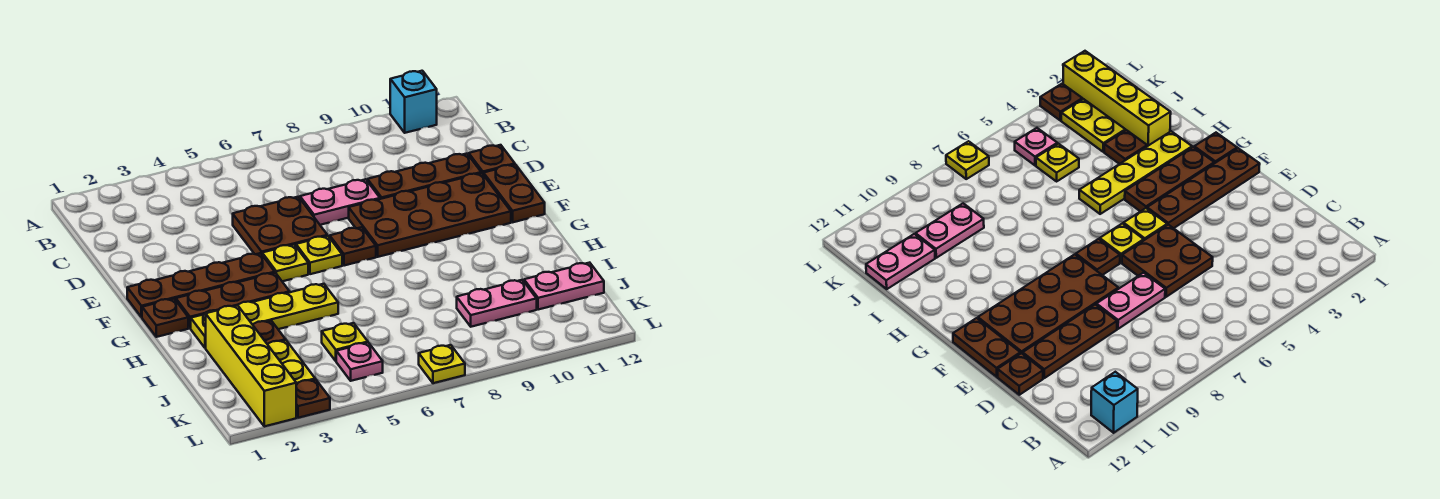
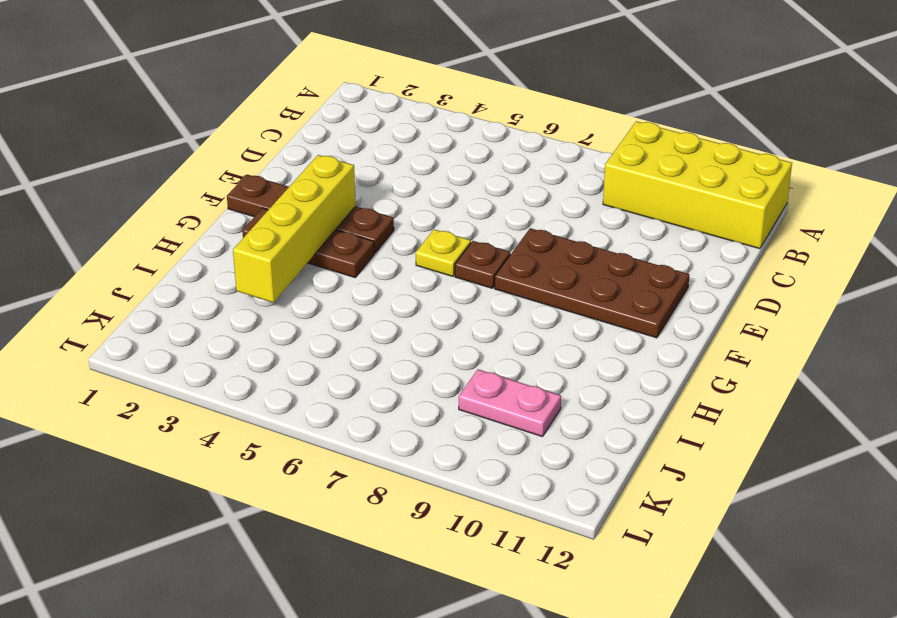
yellow brick A9:B12 level 1 -> cyan brick A11 level 1
yellow brick F3:I3 level 2 -> yellow brick I2:L2 level 1
none -> brown plate D5:E6 level 1
none -> pink plate D7:D8 level 1
none -> brown plate D9:D11 level 1

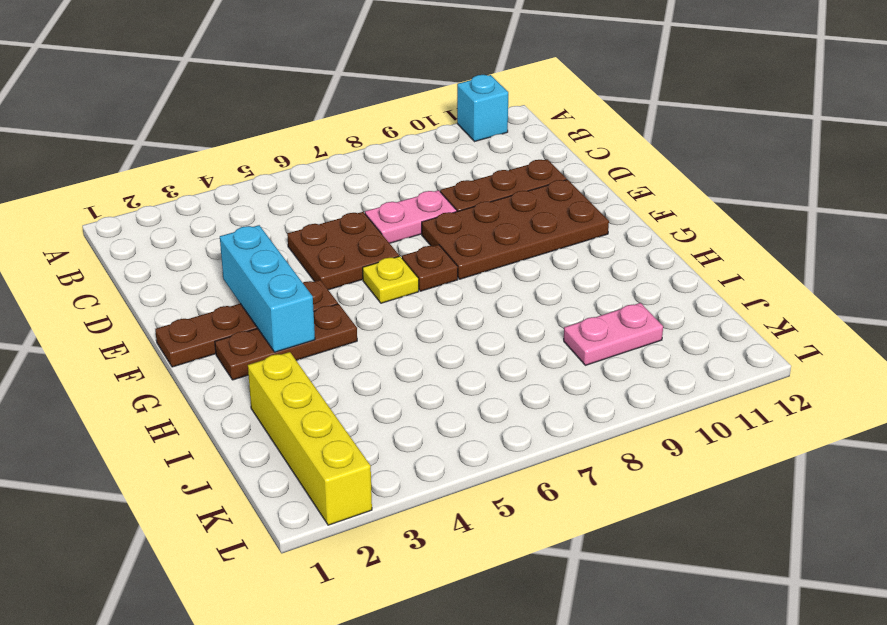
cyan brick E3:G3 level 2 -> none
none -> brown plate D12 level 1
none -> brown plate E12:F12 level 1
none -> yellow plate F5 level 1

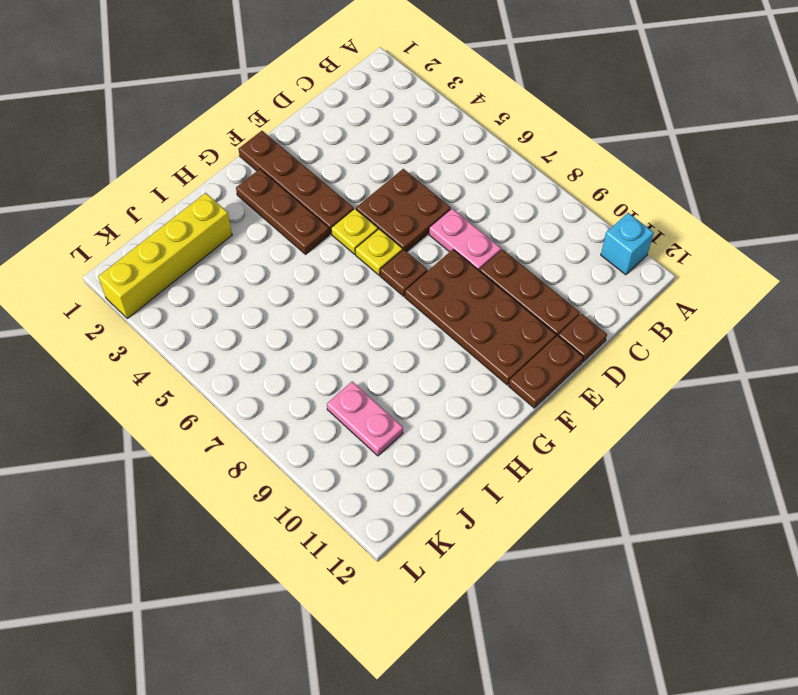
none -> brown plate G1 level 1
none -> yellow plate H2:H5 level 1
none -> brown plate I3 level 1

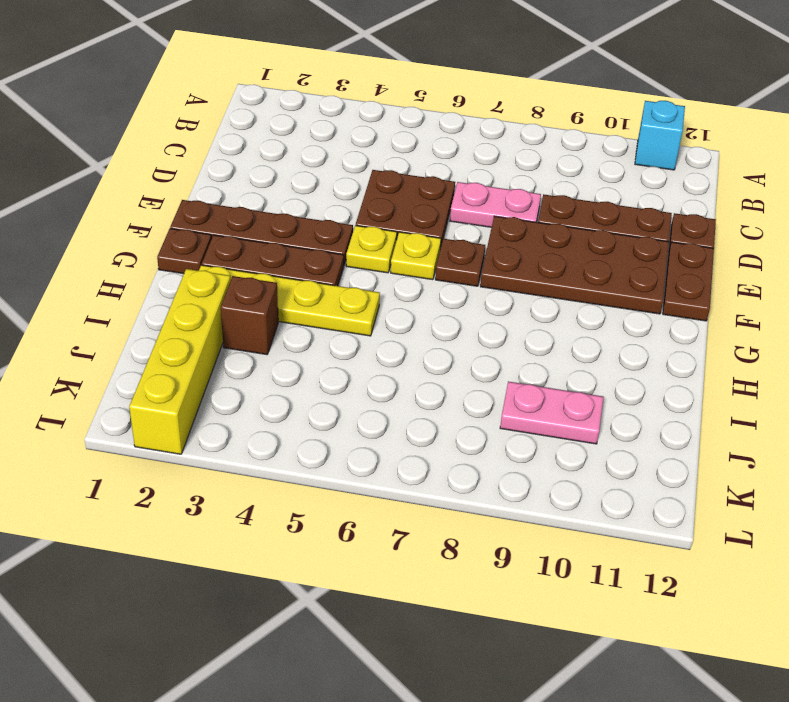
brown brick I3 level 1 -> brown plate I3 level 1
none -> yellow plate J3:K3 level 1
none -> yellow plate J5 level 1
none -> pink plate J11:J12 level 1

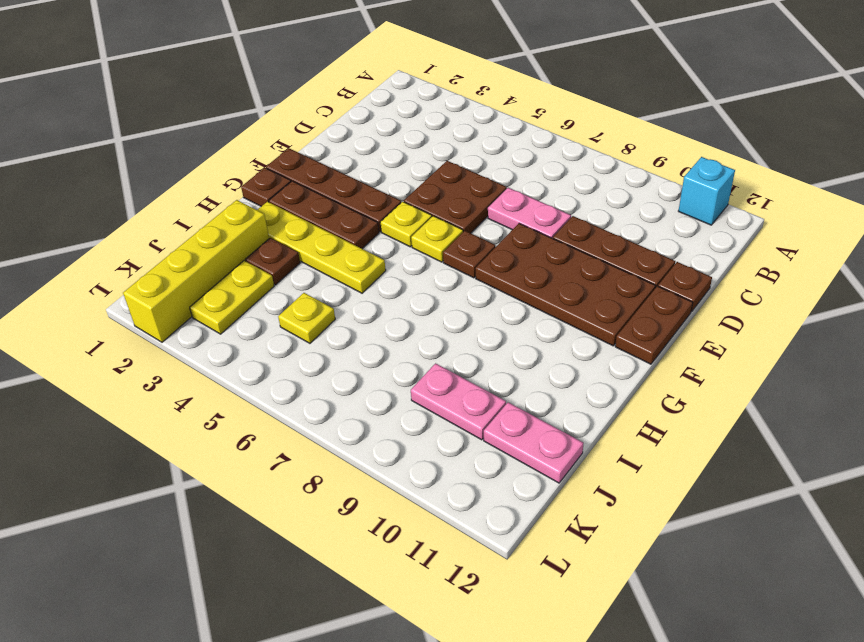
none -> pink plate K5 level 1
none -> brown plate L3 level 1
none -> yellow plate L7 level 1

